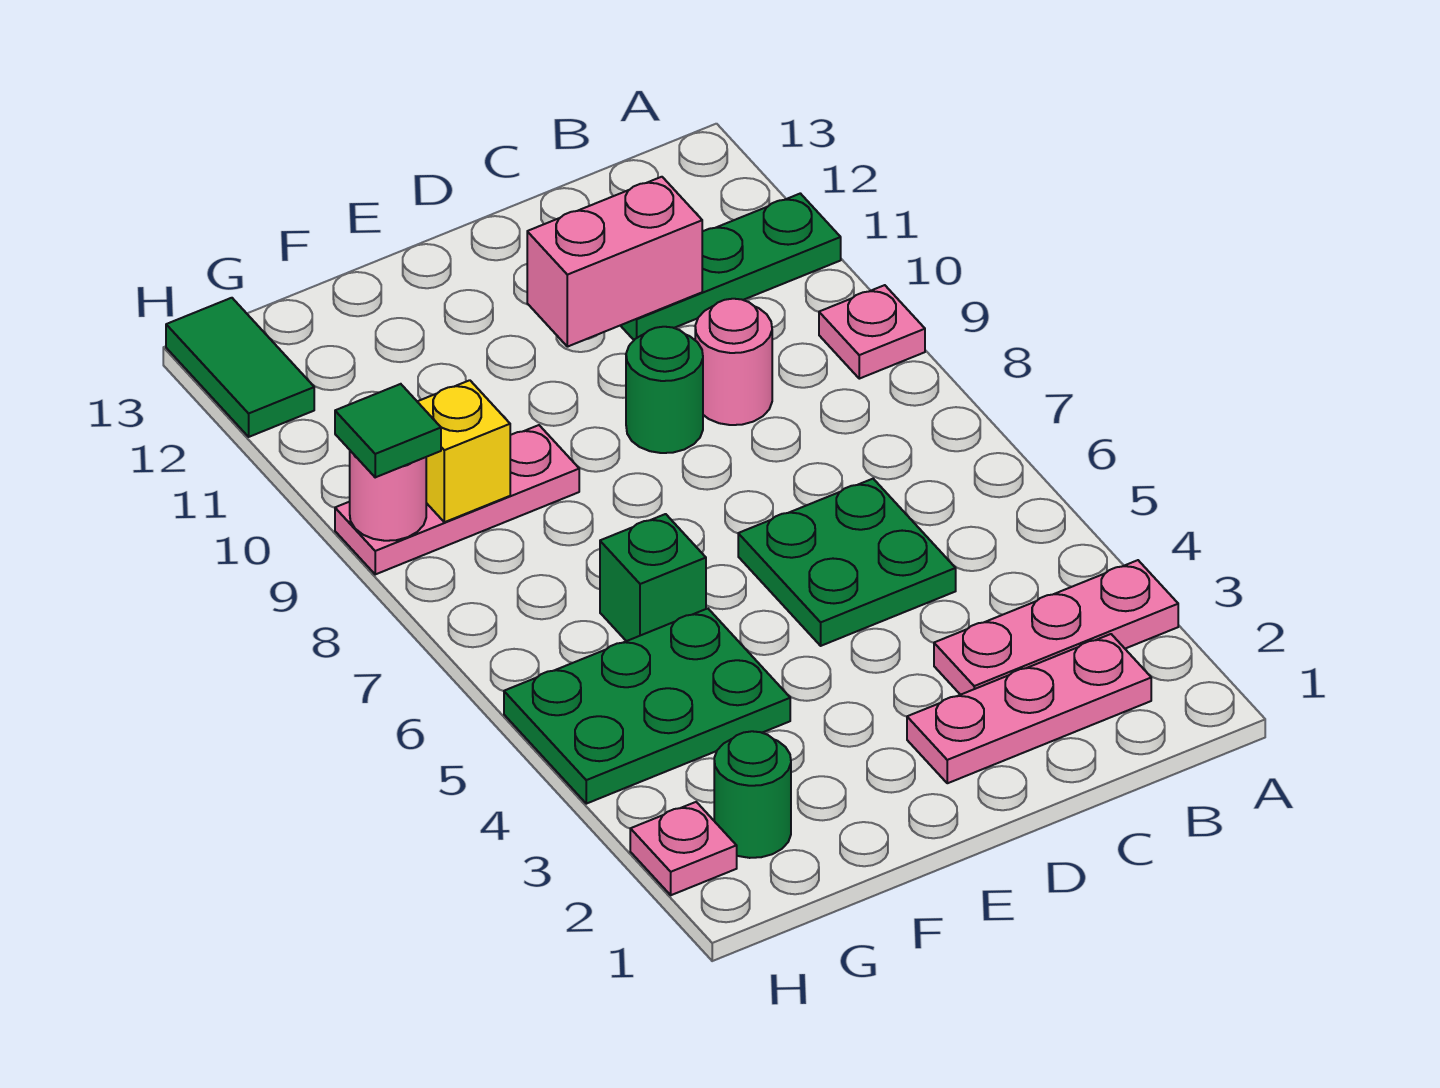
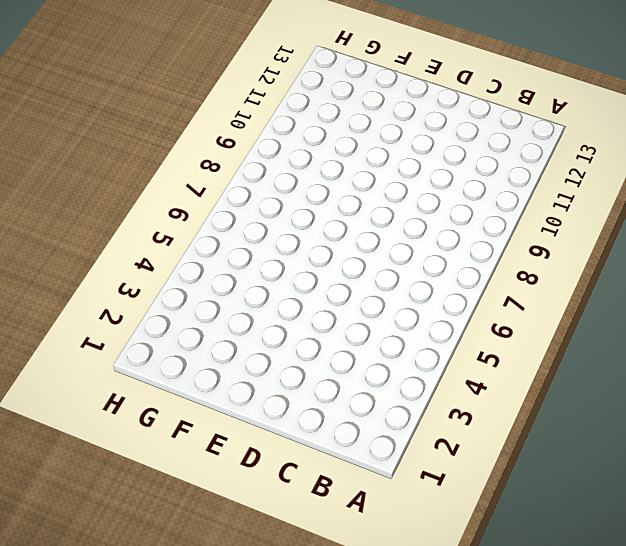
none -> pink plate A3:C3 level 1
none -> pink plate A9 level 1
none -> green plate A11:C11 level 1

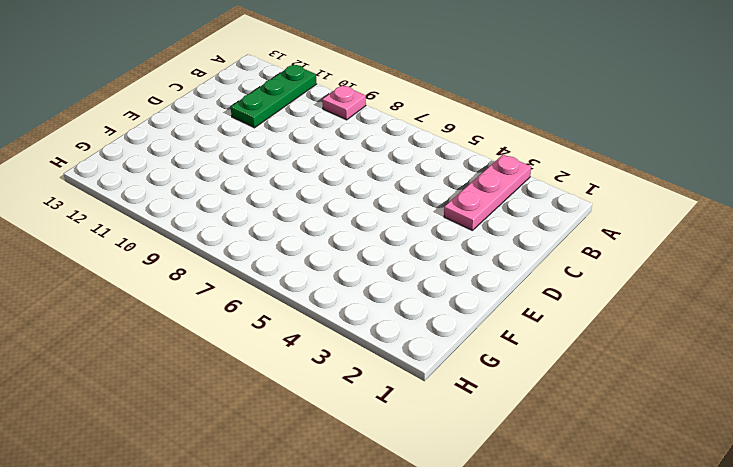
none -> pink plate B2:D2 level 1
none -> green plate C5:D6 level 1
none -> pink round brick C9 level 1

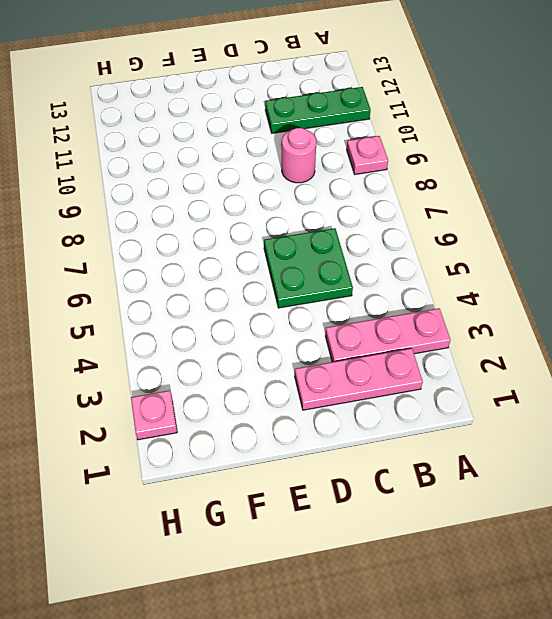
none -> green round brick D9 level 1
none -> green plate F4:H5 level 1
none -> green brick F6 level 1

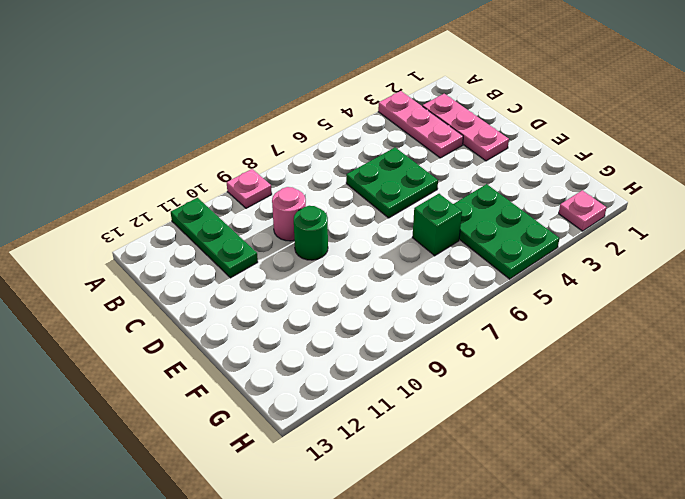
none -> pink plate F9:H9 level 1
none -> green round brick G2 level 1
none -> green tile H12:H13 level 1

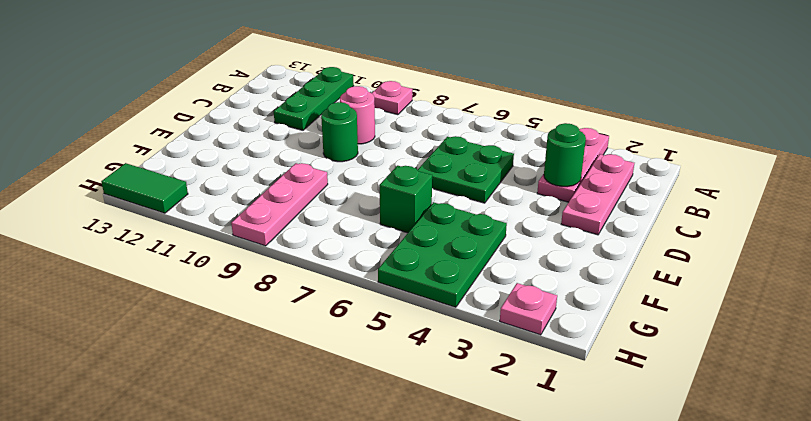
green round brick C3 level 2 -> green round brick G2 level 1
none -> pink brick C11:D11 level 2
none -> yellow brick G9 level 2
none -> pink round brick H9 level 2

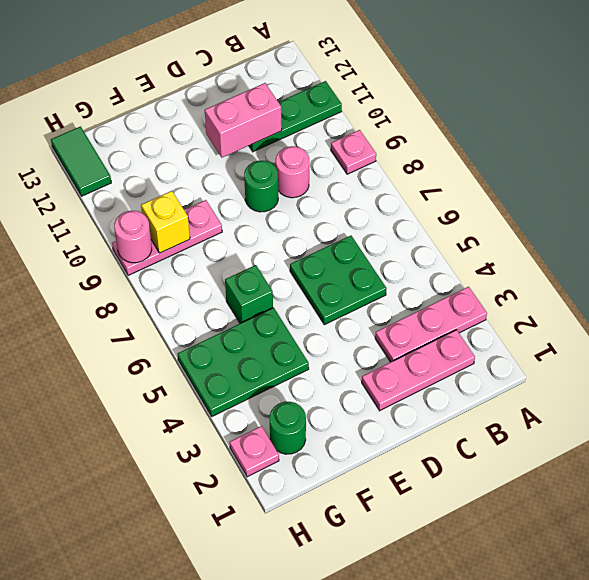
none -> green tile H9 level 3

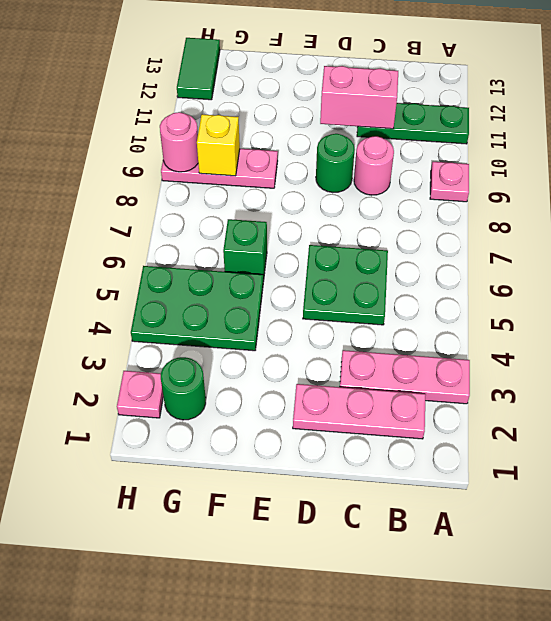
none -> green tile H9 level 3

